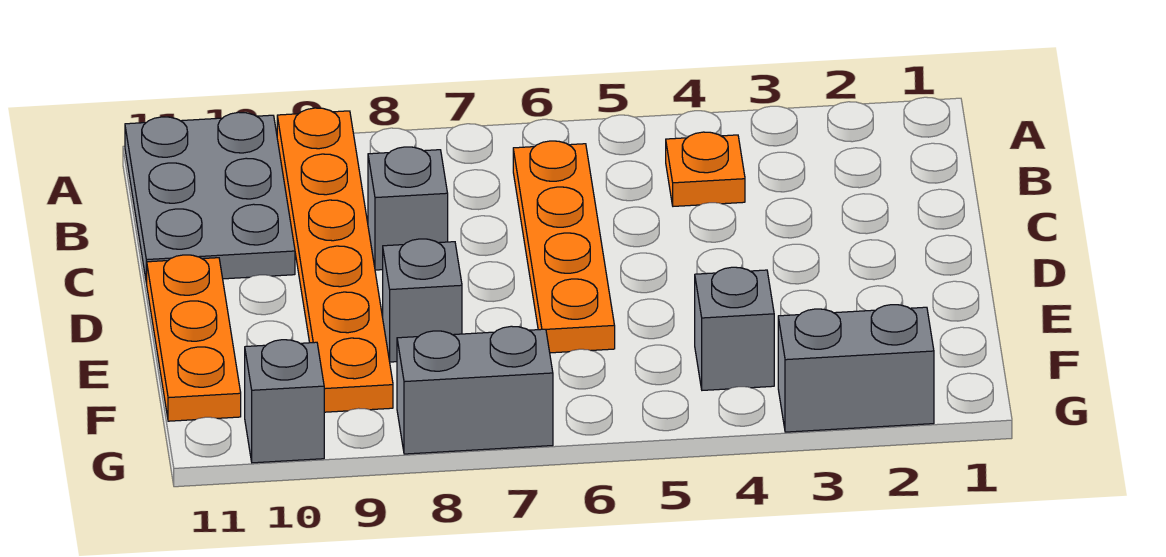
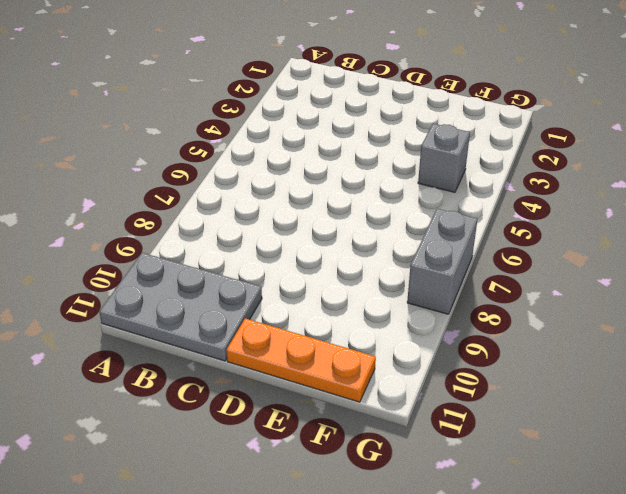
none -> orange plate A9:F9 level 1
none -> orange plate B4 level 1

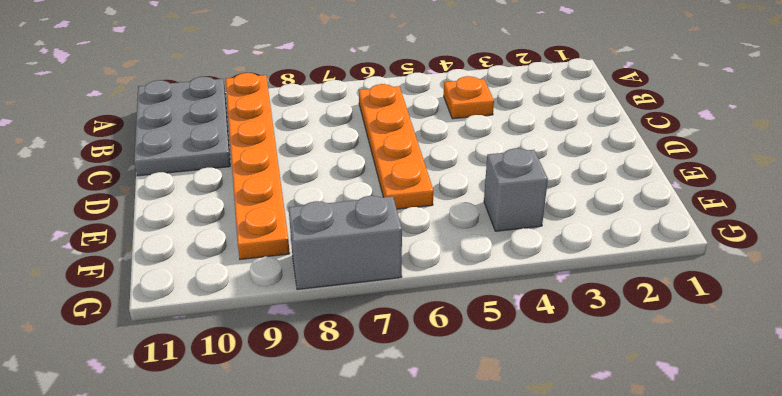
none -> grey brick C8 level 1
none -> orange plate D11:F11 level 1

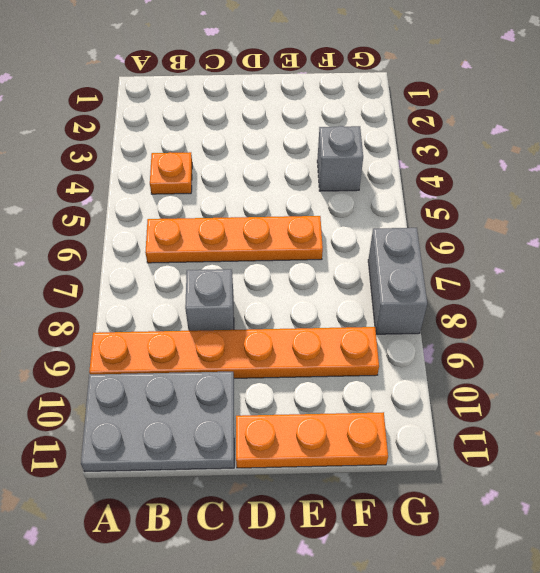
none -> grey brick E8 level 1
none -> grey brick G2:G3 level 1

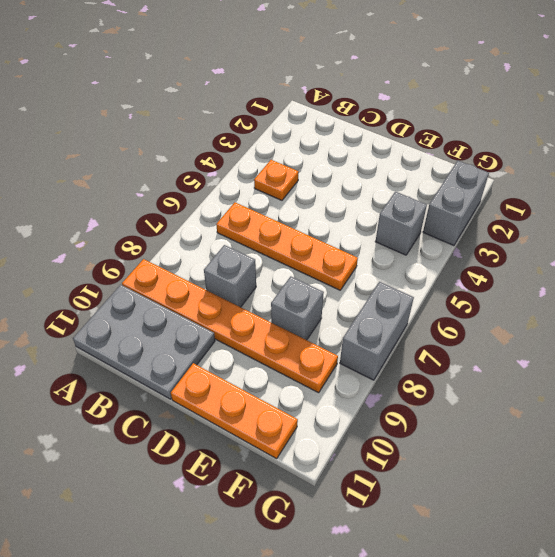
none -> grey brick G10 level 1

